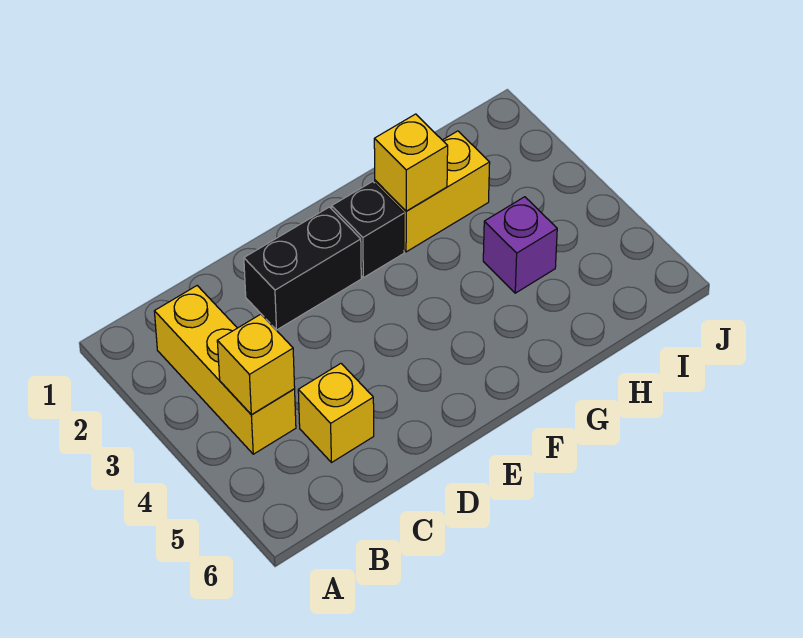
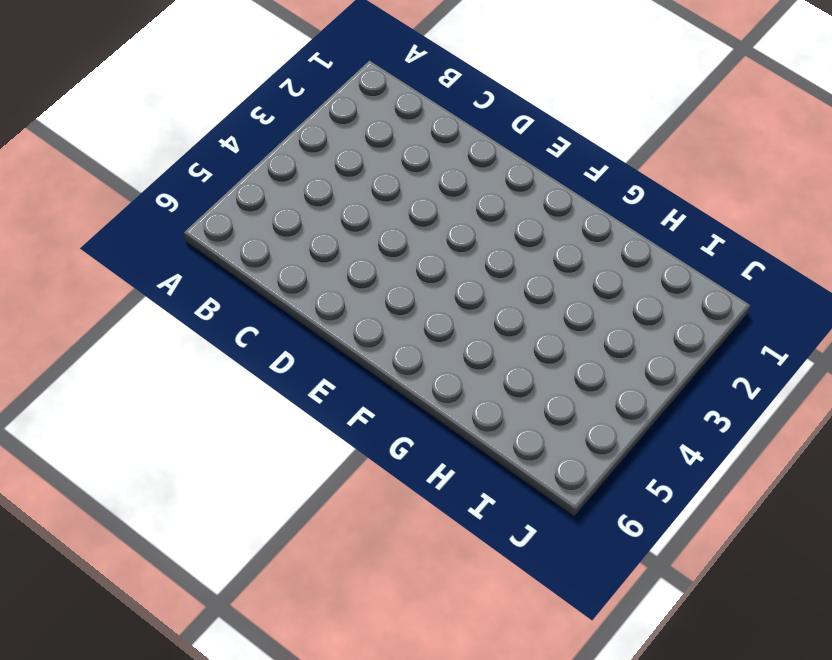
none -> yellow brick B2:B4 level 1
none -> yellow brick C5 level 1

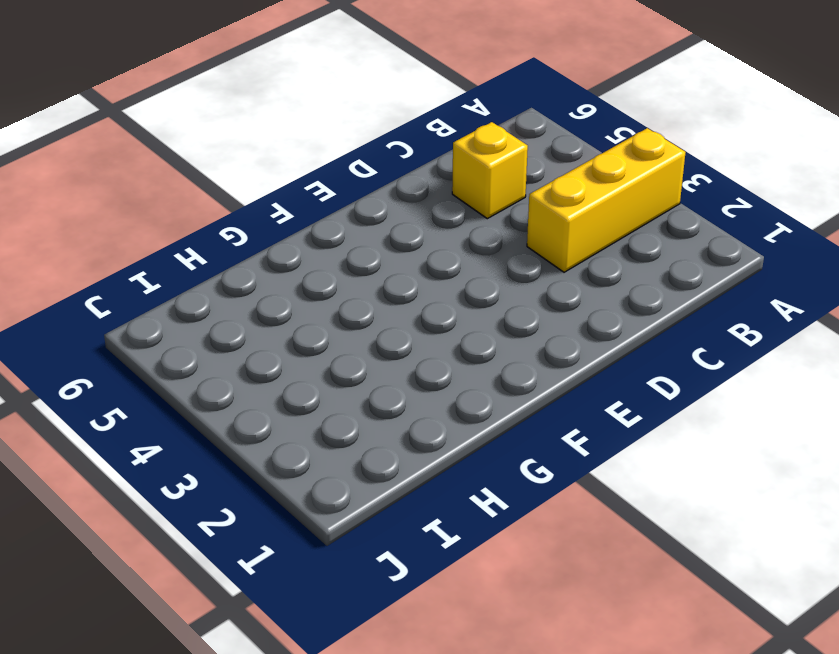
yellow brick A3:C3 level 1 -> yellow brick B2:B4 level 1
none -> black brick D2:E2 level 1
none -> black brick F2 level 1

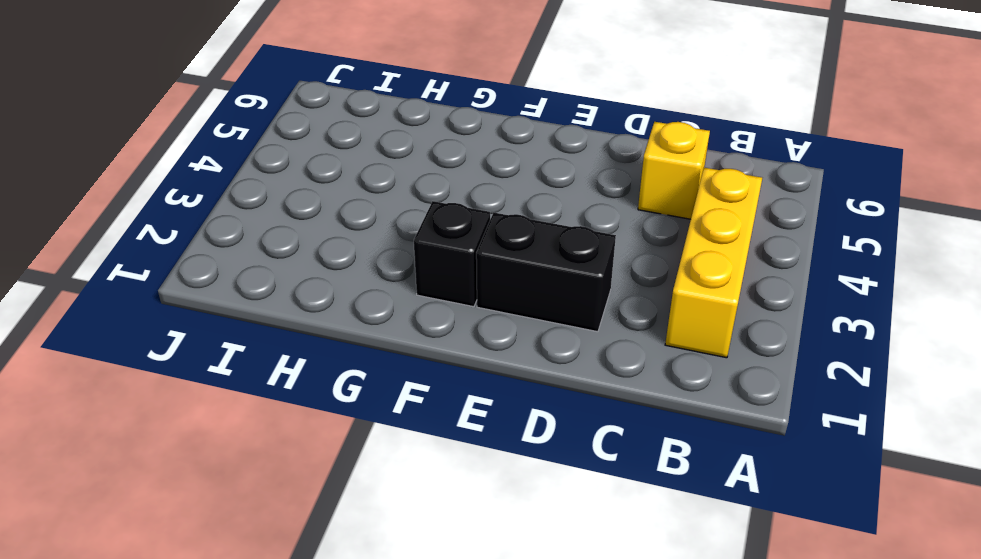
none -> yellow brick G2:H2 level 1
none -> purple brick H4 level 1

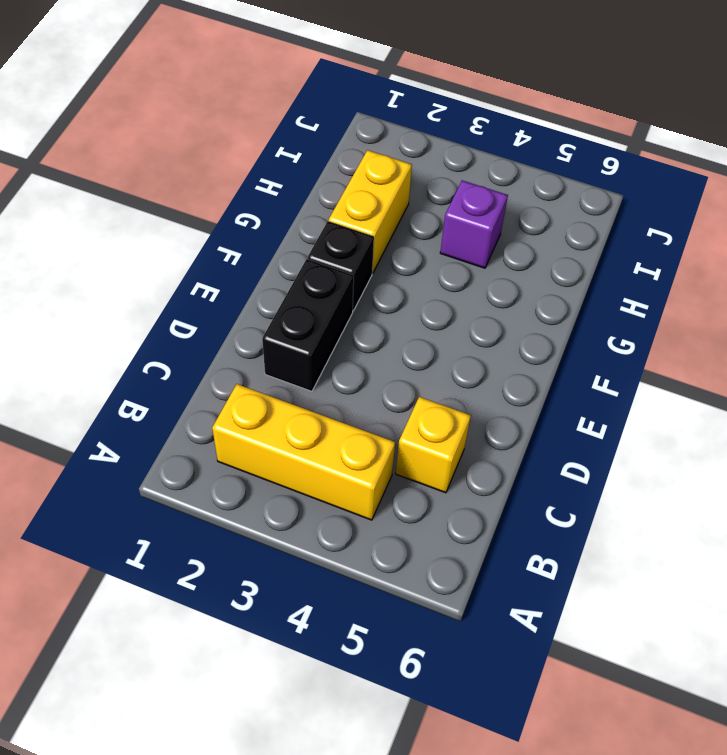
none -> yellow brick B4 level 2
none -> yellow brick G2 level 2

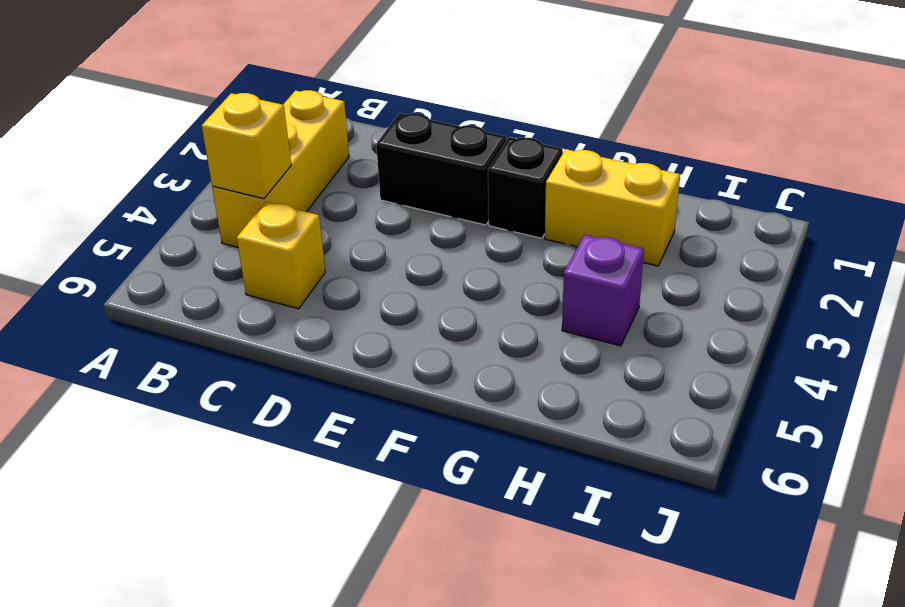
none -> yellow brick G2 level 2

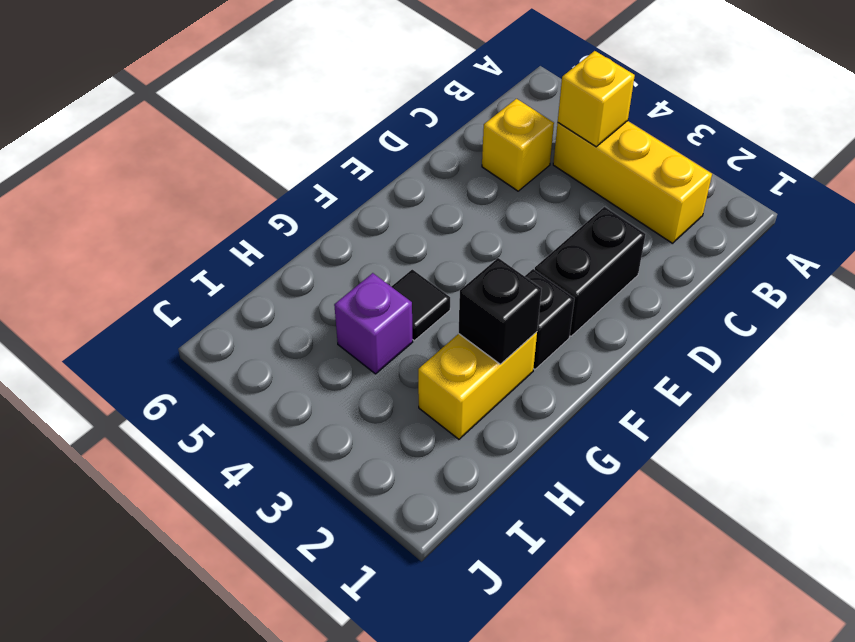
black brick G2 level 2 -> yellow brick G2 level 2
black tile G4 level 1 -> none

